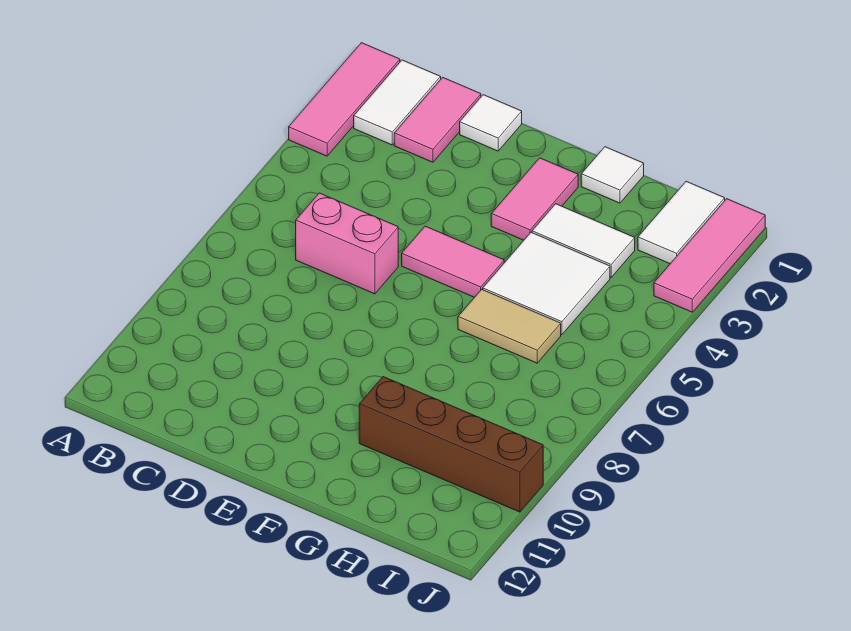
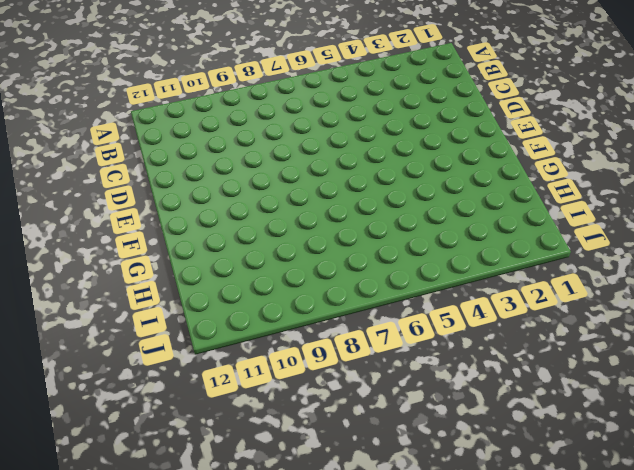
none -> pink tile A1:A3 level 1
none -> white tile B1:B2 level 1
none -> pink tile C1:C2 level 1

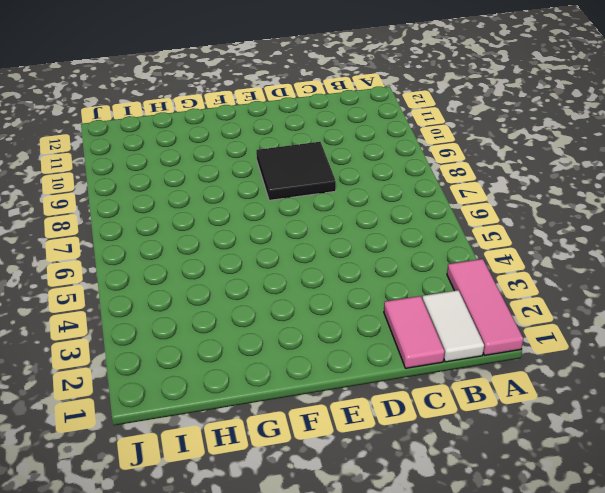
black tile D8:E9 level 1 -> none
none -> pink brick C6:D6 level 1
none -> white tile D1 level 1
none -> pink tile E5:F5 level 1

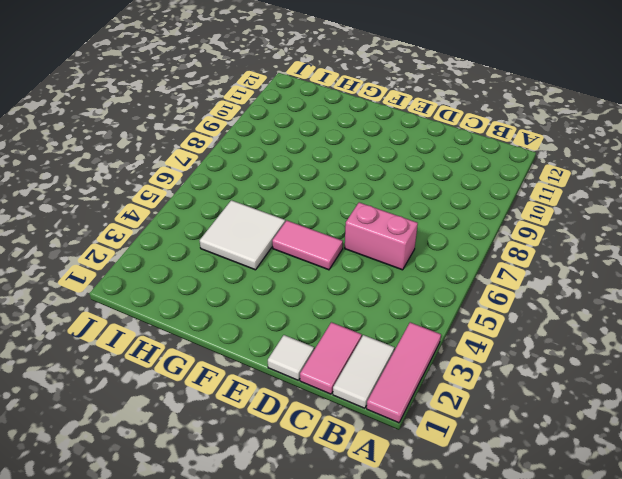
none -> pink tile F2:F3 level 1
none -> white tile G1 level 1
none -> white tile G3:H3 level 1

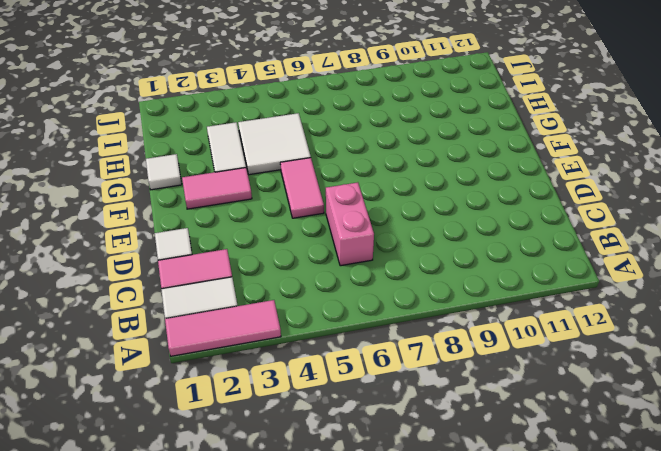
none -> tan tile G6:H6 level 1
none -> brown brick G10:J10 level 1
none -> white tile I1:I2 level 1

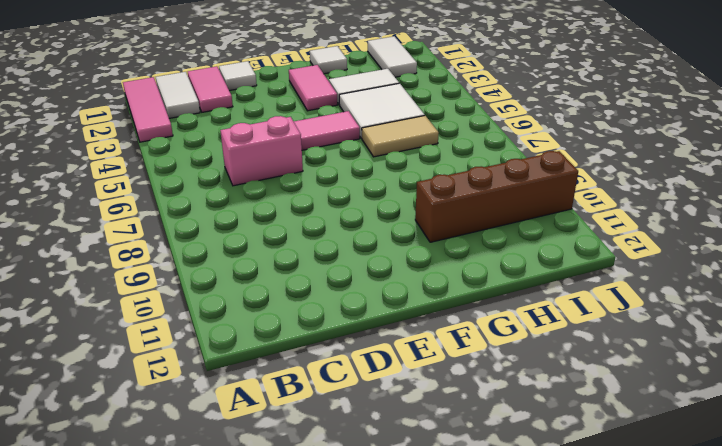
none -> pink tile J1:J3 level 1

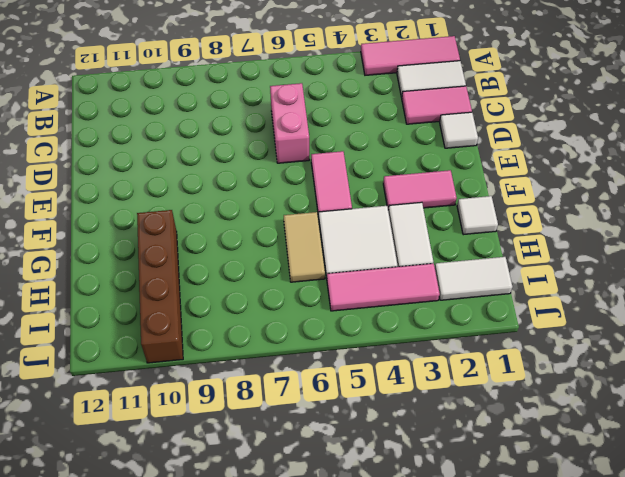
pink tile I3:I5 level 1 -> pink tile J1:J3 level 1

